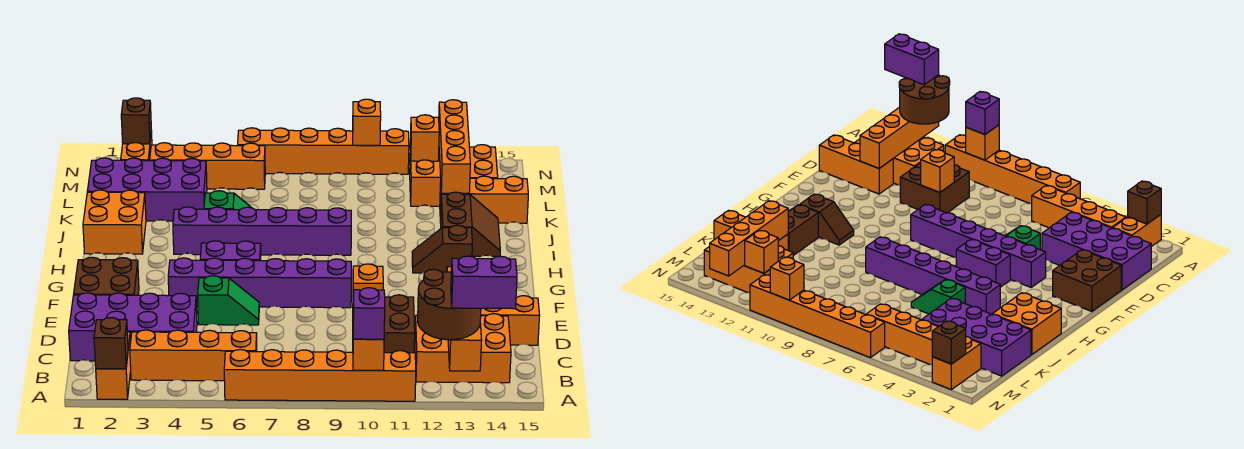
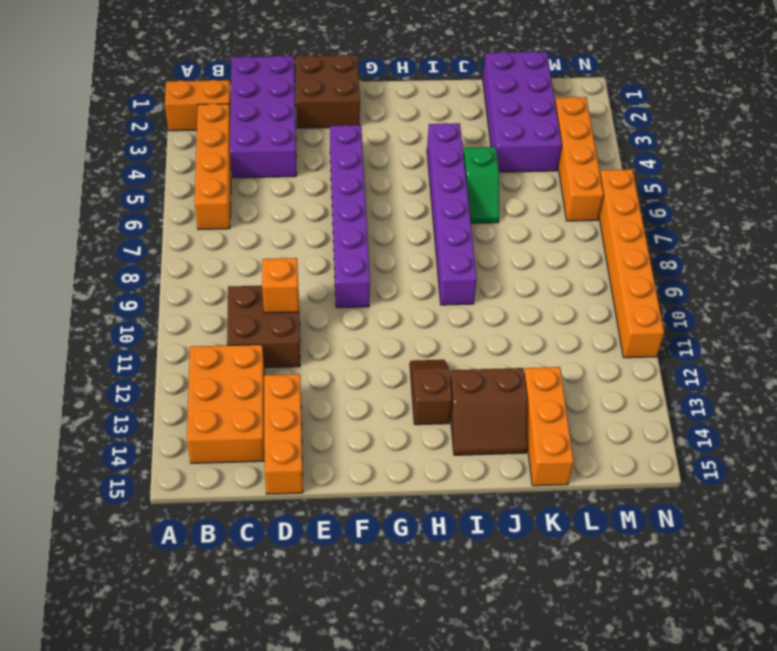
none -> orange brick A6:A11 level 1
none -> green slope E5:E6 level 1 top 5
none -> purple brick G5:G6 level 1
none -> orange brick I1:J2 level 1

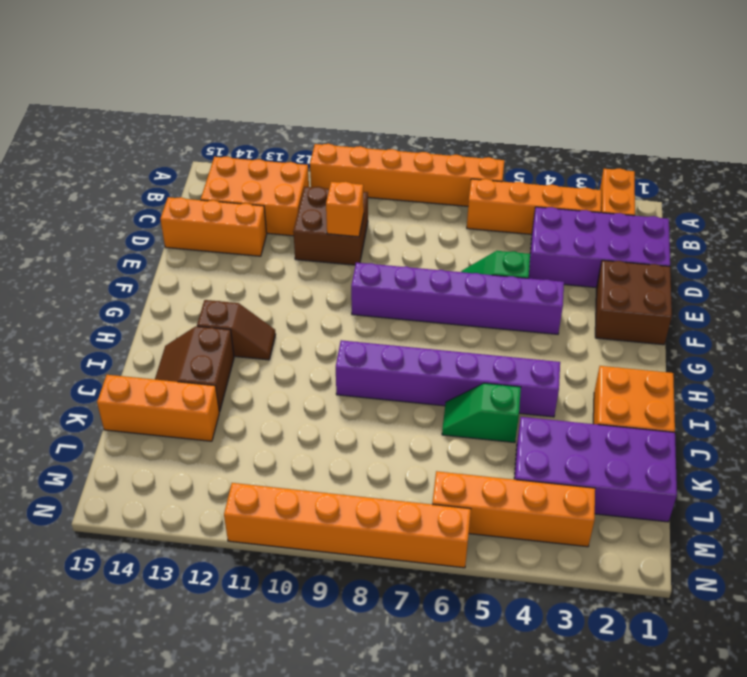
none -> purple brick G5:G6 level 1
none -> orange brick L12:M14 level 1
none -> orange brick M2:N2 level 1
none -> brown brick A2 level 2

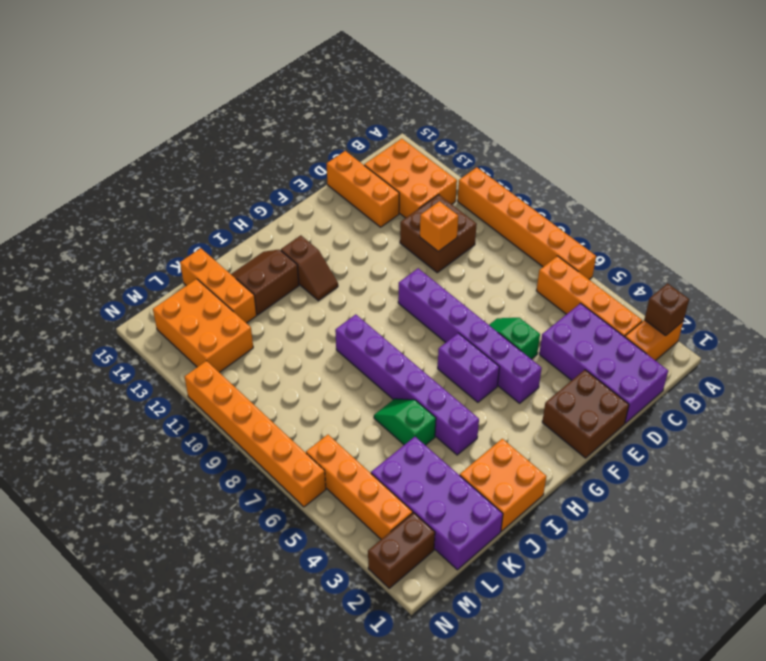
brown brick M2:N2 level 1 -> orange brick M2:N2 level 1
none -> orange brick A10 level 2
none -> orange brick A13:D13 level 2
none -> orange brick K13:N13 level 2
none -> orange brick M12 level 2

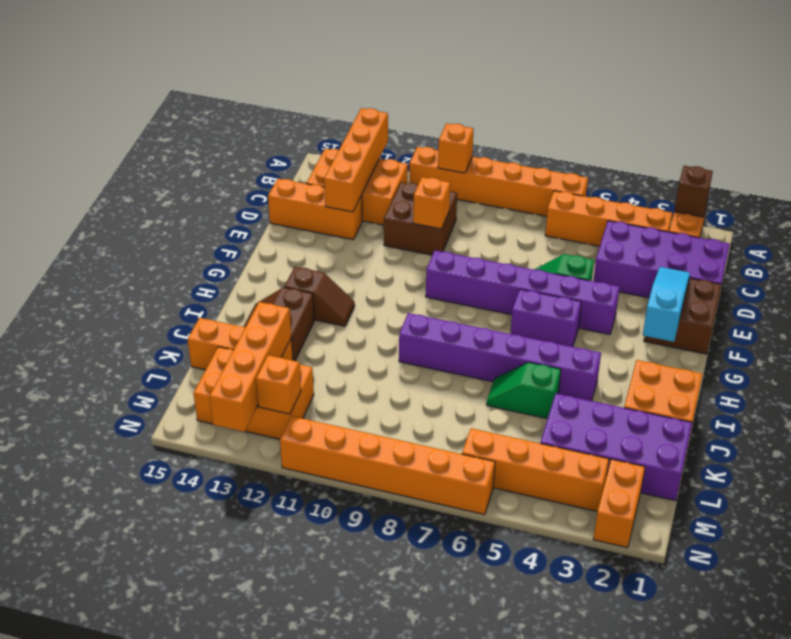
cyan slope E2:G2 level 2 top G -> none
none -> brown brick N2 level 2
none -> orange brick N10 level 2
none -> purple brick A10 level 3
none -> brown round brick A12:B13 level 3

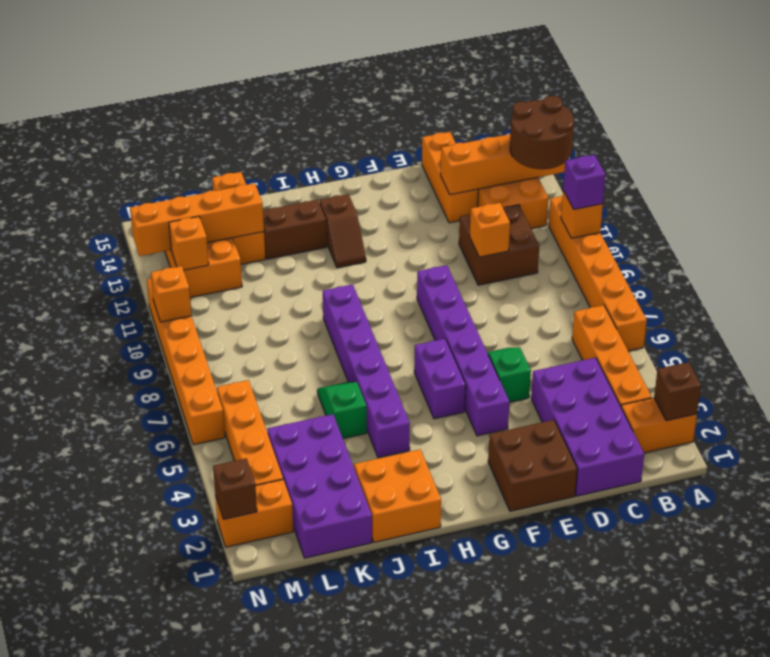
none -> purple brick A13:A14 level 4

